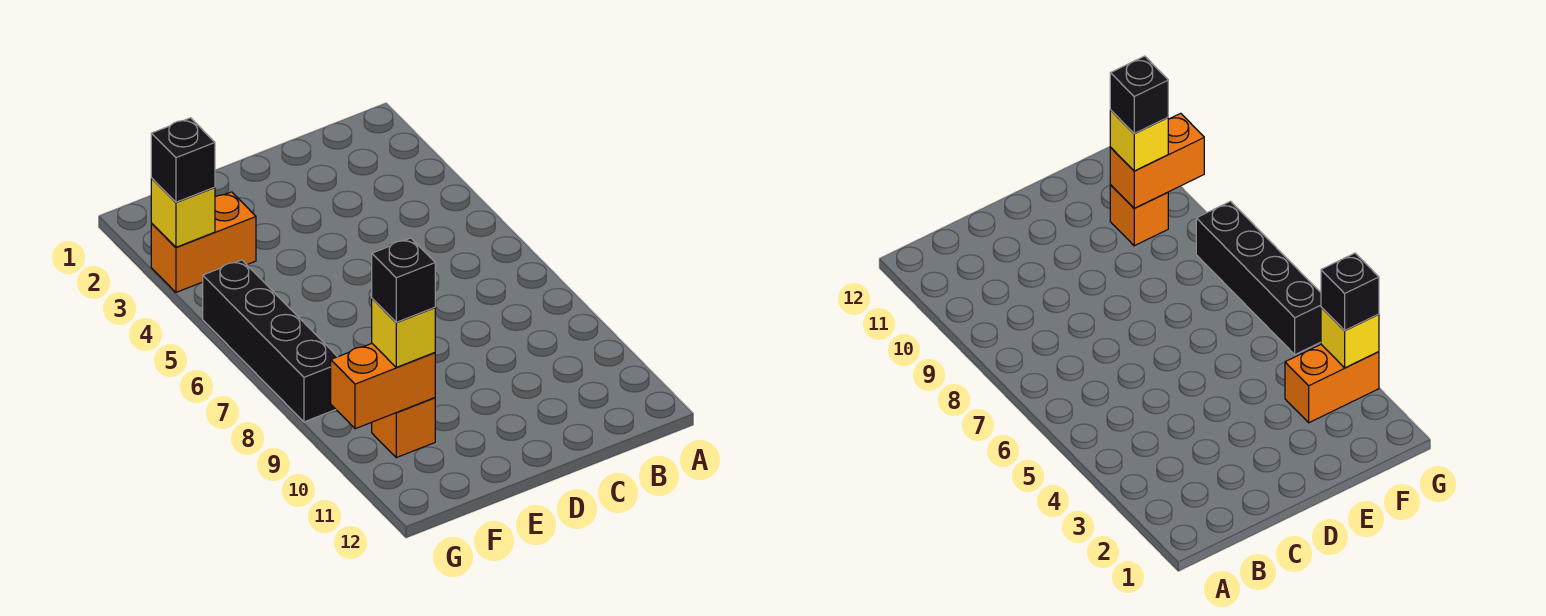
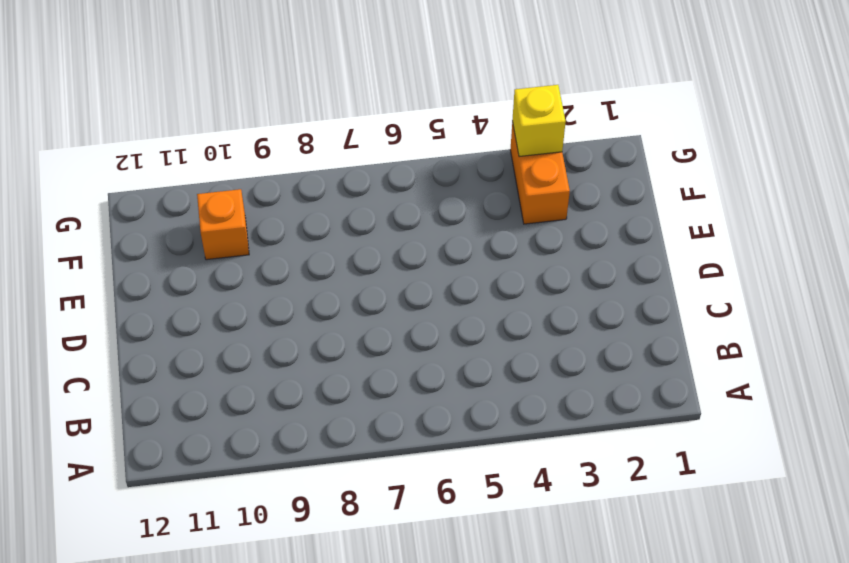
none -> black brick G5:G8 level 1
none -> orange brick F10:G10 level 2

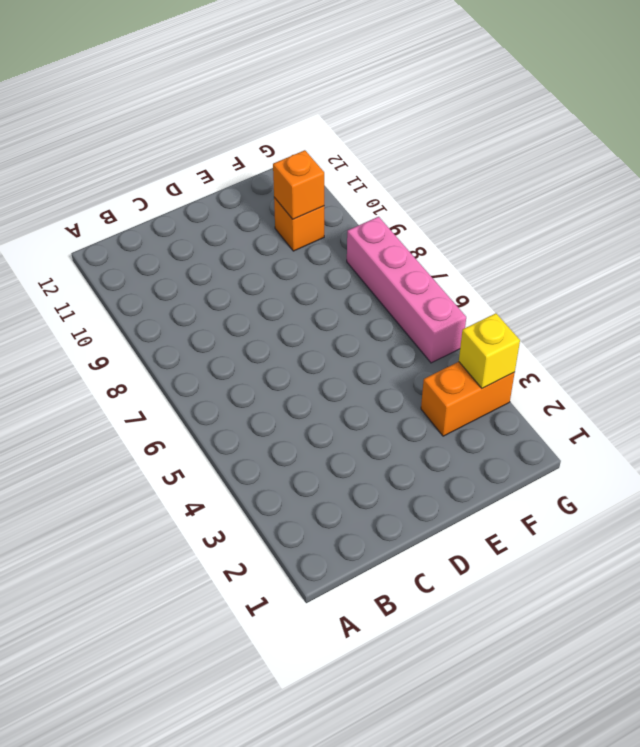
orange brick F10 level 2 -> orange brick F10:G10 level 2
pink brick G5:G8 level 1 -> black brick G5:G8 level 1
none -> yellow brick F10 level 3
none -> black brick G3 level 3

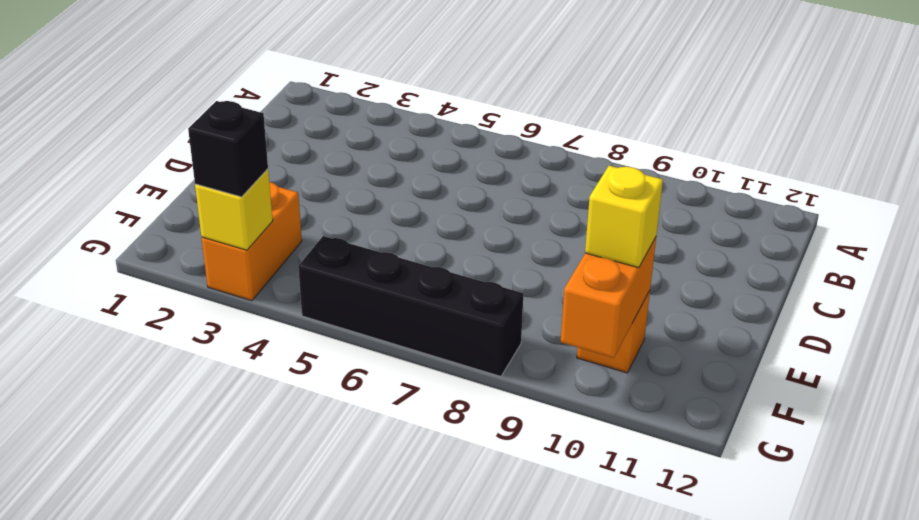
none -> black brick F10 level 4

